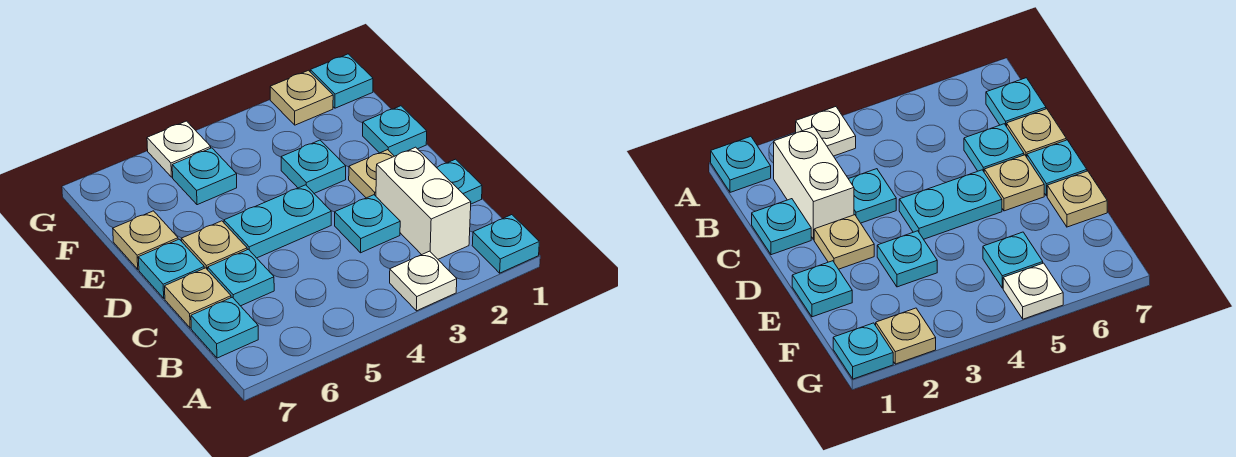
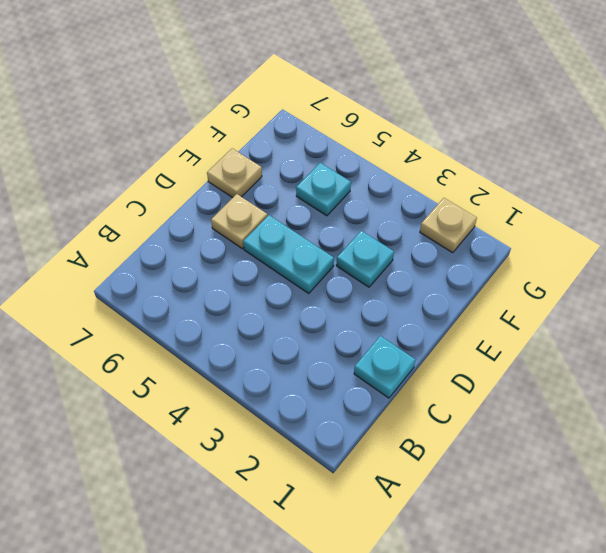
none -> cyan plate A1 level 1
none -> white plate A3 level 1
none -> white brick B2:C2 level 1

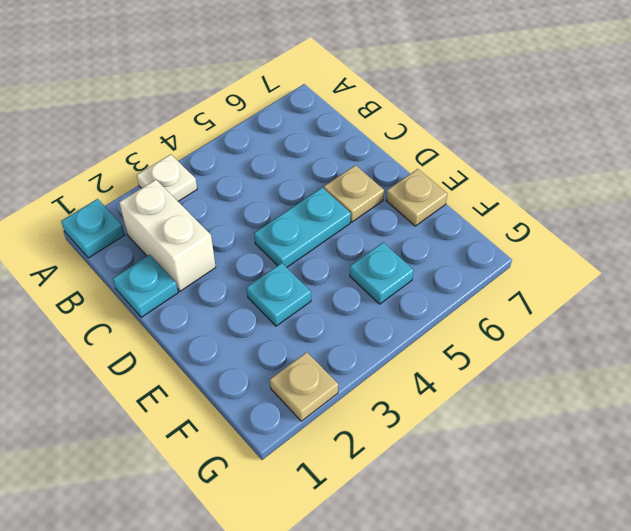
none -> cyan plate B7 level 1
none -> cyan plate C3 level 1
none -> cyan plate C6 level 1

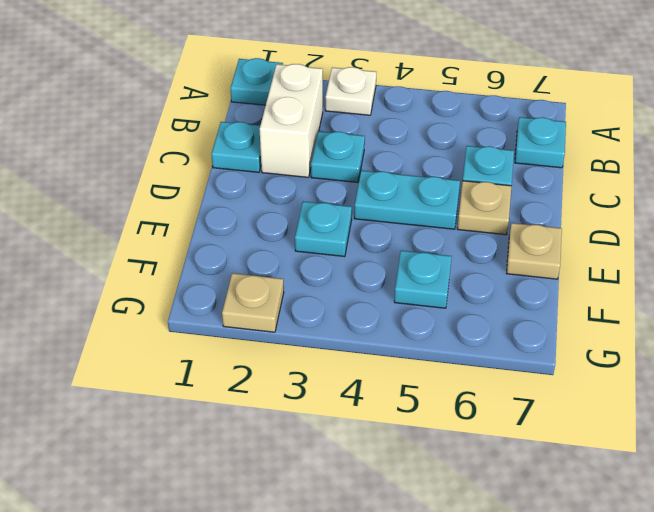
none -> tan plate C7 level 1
none -> tan plate D2 level 1
none -> cyan plate D7 level 1

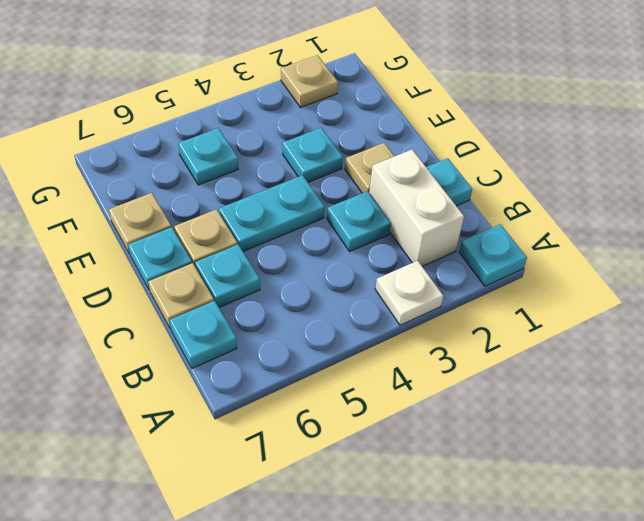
none -> cyan plate E1 level 1
none -> cyan plate G1 level 1
none -> white plate G5 level 1

